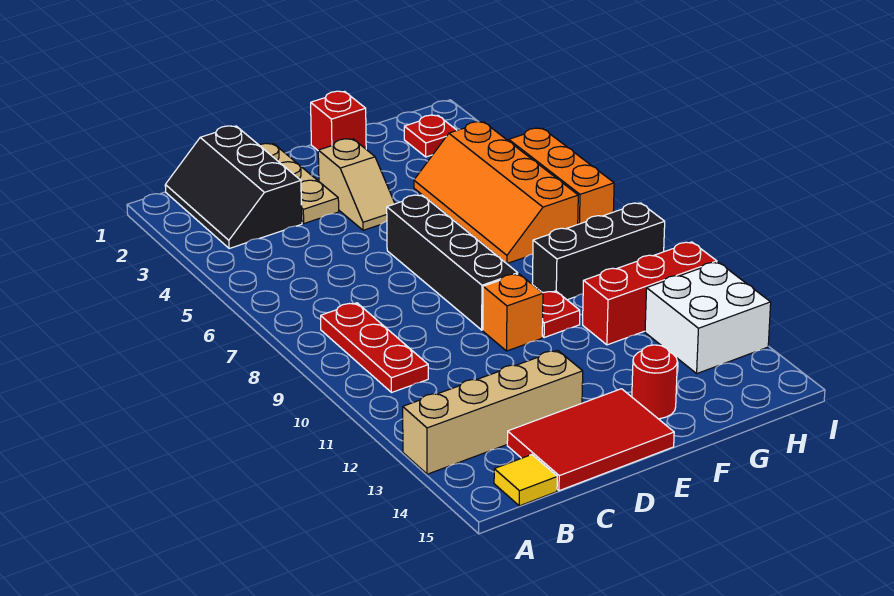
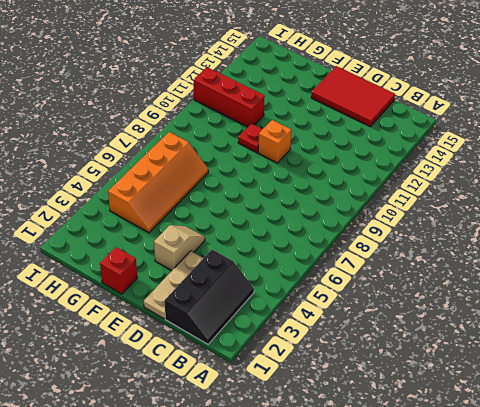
none -> tan brick A13:D13 level 1
none -> red plate B8:B10 level 1
none -> yellow tile B15 level 1

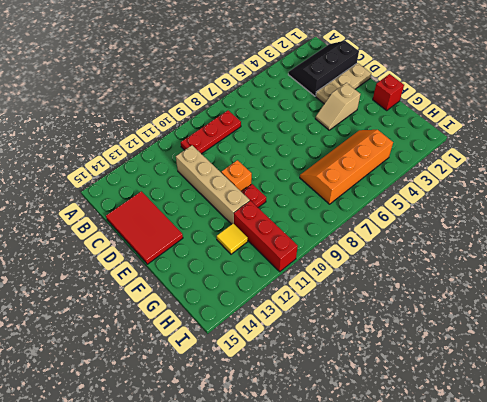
tan brick C11:F11 level 1 -> tan brick A13:D13 level 1
yellow tile G12 level 1 -> yellow tile B15 level 1
none -> black brick E6:E9 level 1
none -> red round brick F14 level 1
none -> black brick G9:I9 level 1

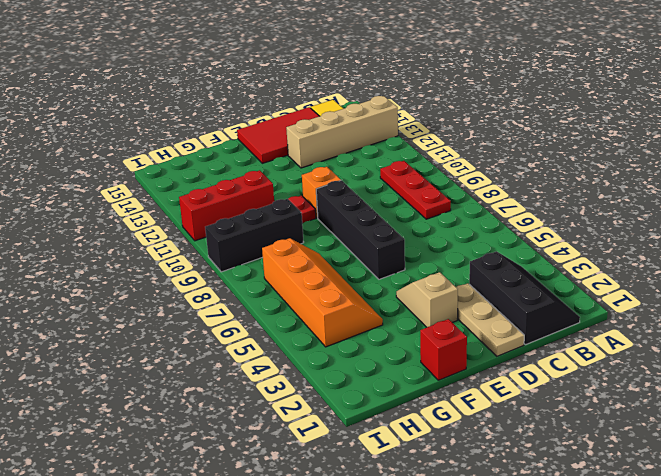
none -> red round brick F14 level 1
none -> red plate H2 level 1
none -> white brick H12:I13 level 1

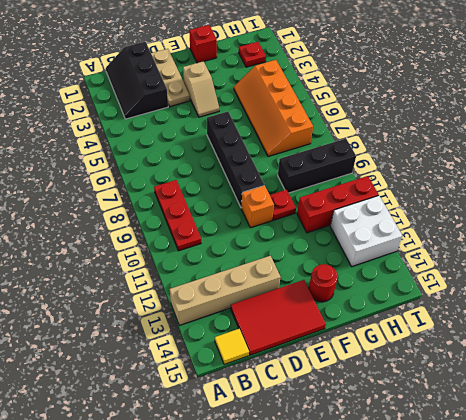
none -> orange brick I5:I7 level 1

